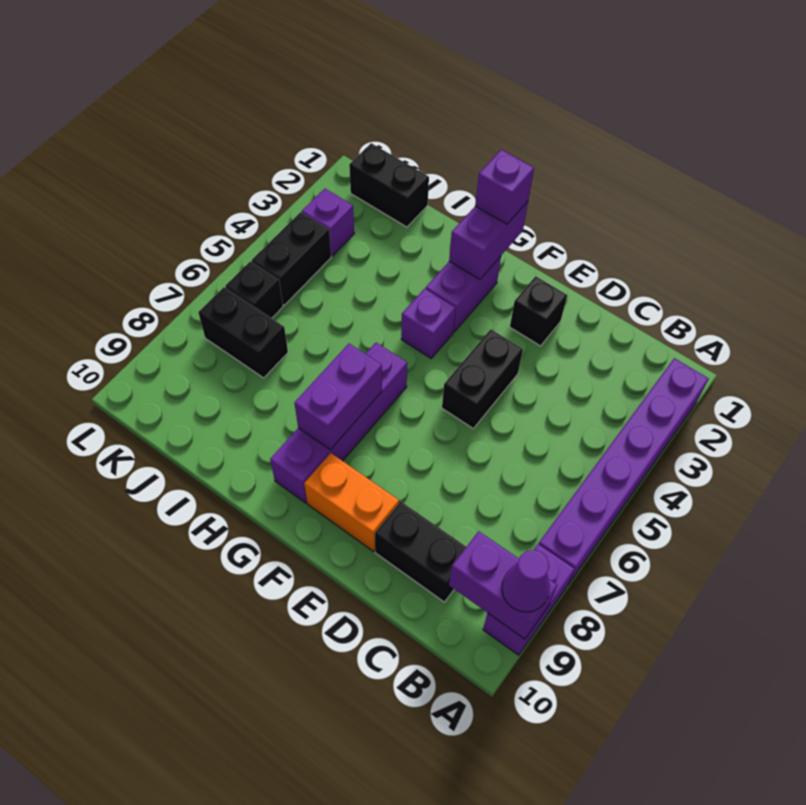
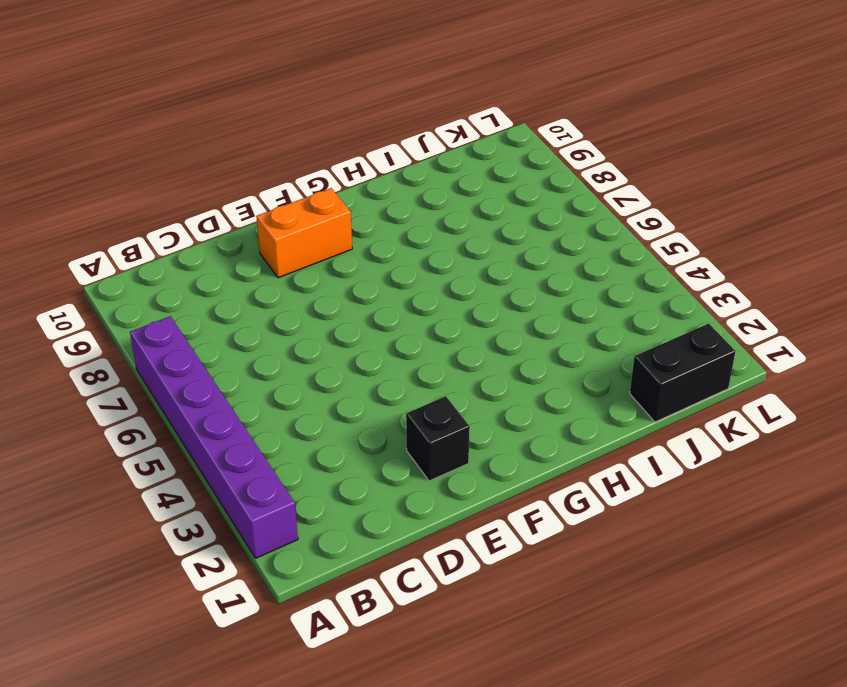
none -> purple brick A8:A9 level 1
none -> black brick C9:D9 level 1
none -> black brick E4:E5 level 1

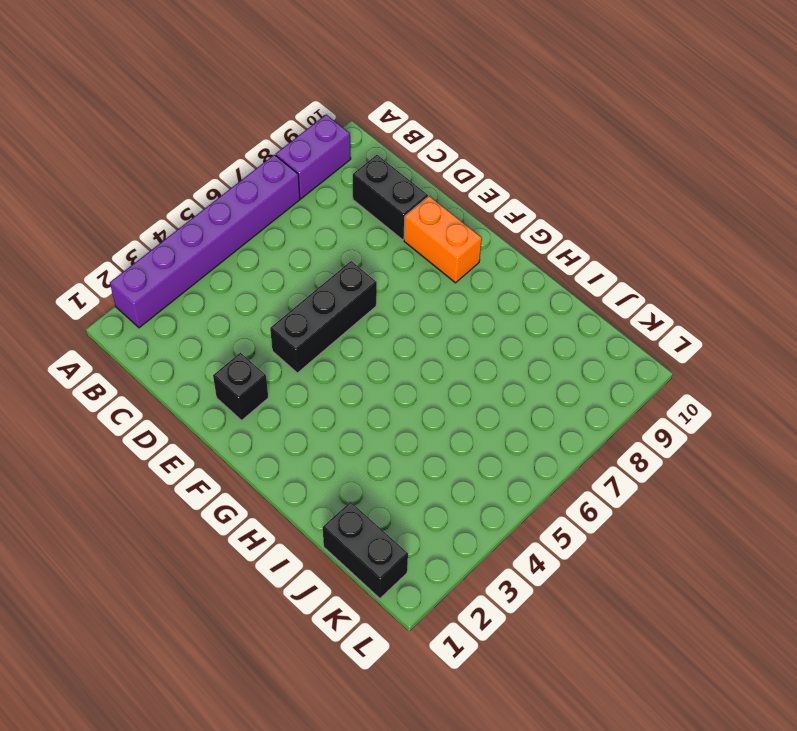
black brick E4:E6 level 1 -> black brick E4:E5 level 1
none -> purple brick G2:G3 level 1
none -> purple brick G4 level 1
none -> purple brick G6:G9 level 1

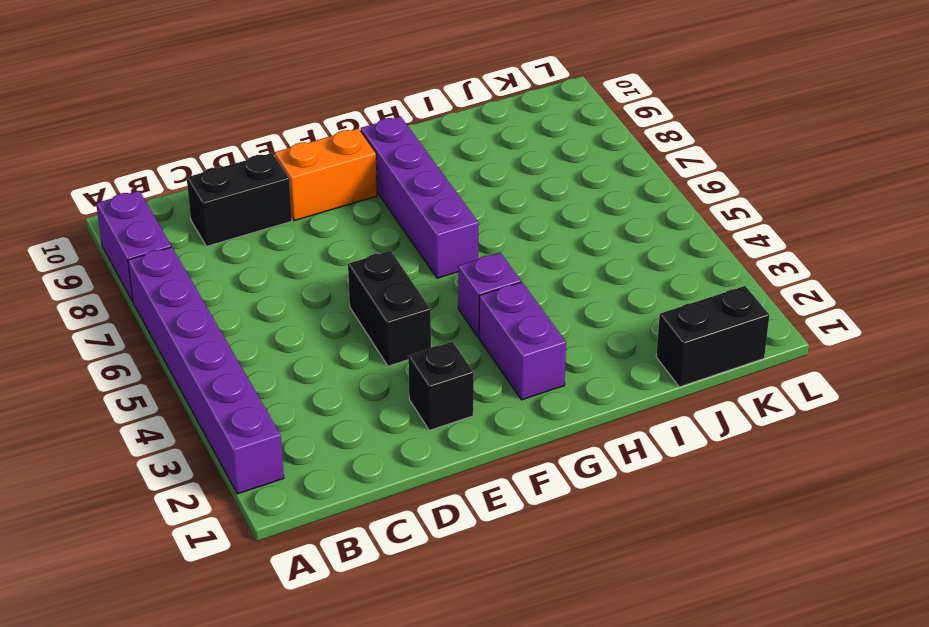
none -> black brick J7:K7 level 1
none -> purple brick K3 level 1
none -> black brick K4:K5 level 1

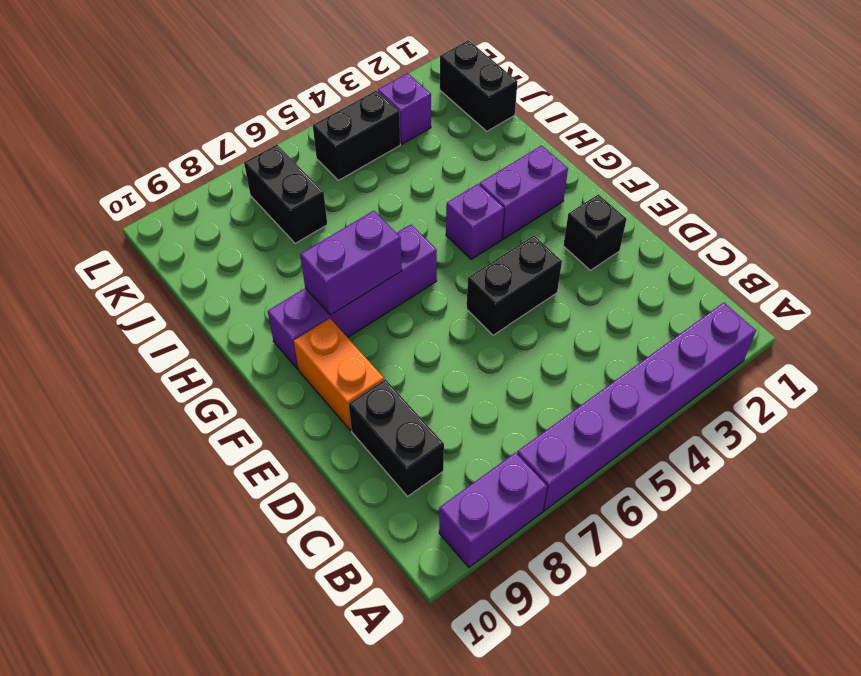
none -> black brick K6 level 1
none -> purple brick A9:B9 level 2
none -> purple brick G1:G2 level 2

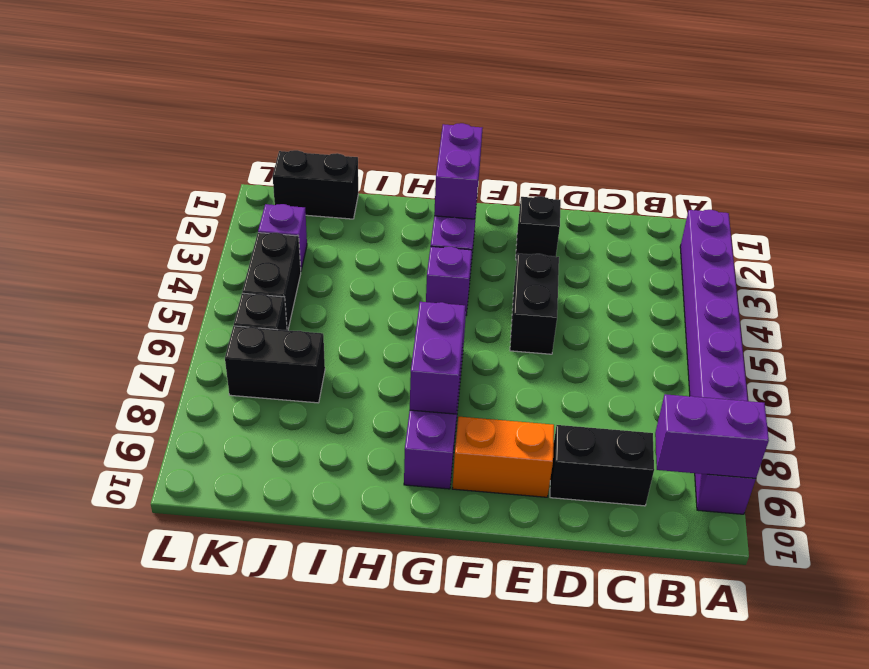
none -> purple cone A9 level 3
none -> purple brick G1 level 3

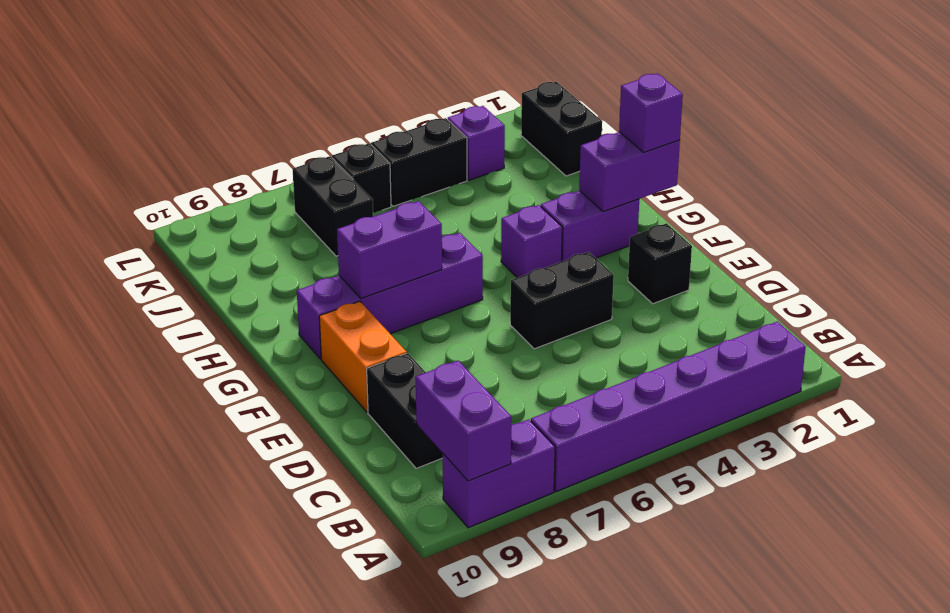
none -> purple cone A9 level 3

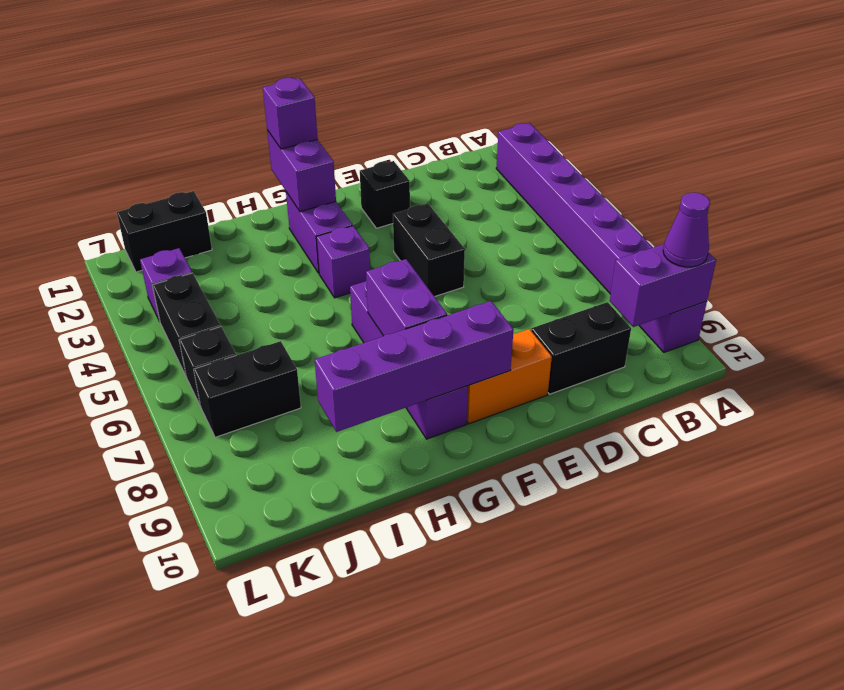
purple brick F9:I9 level 2 -> none

